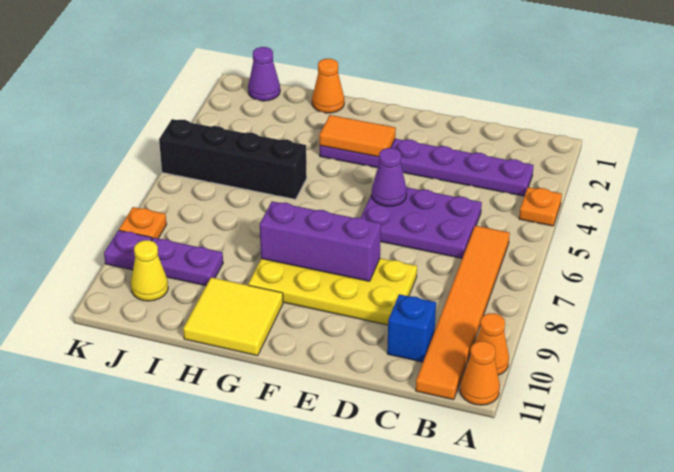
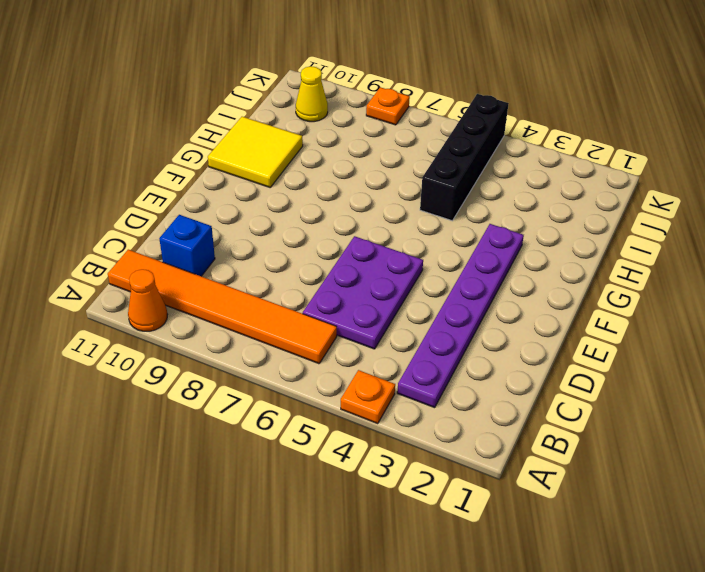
none -> orange cone A11 level 1
none -> yellow plate D8:G9 level 1
none -> orange cone H1 level 1

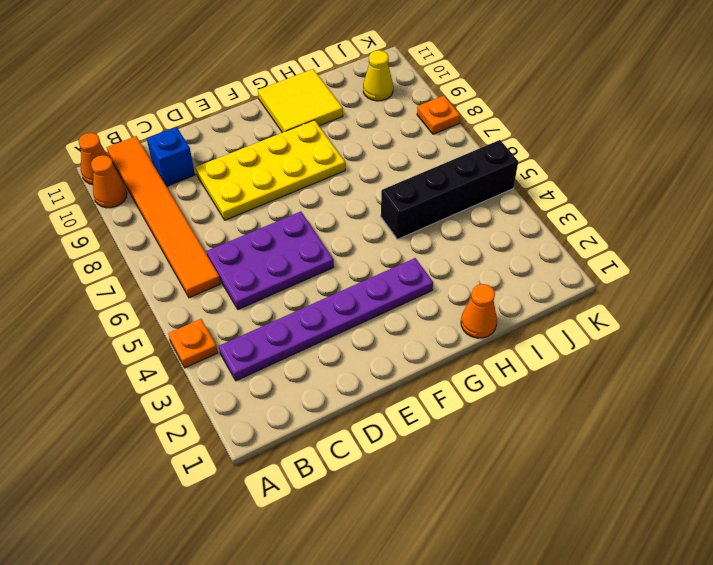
none -> purple plate I9:J9 level 1
none -> purple cone J1 level 1
none -> purple plate K9 level 1

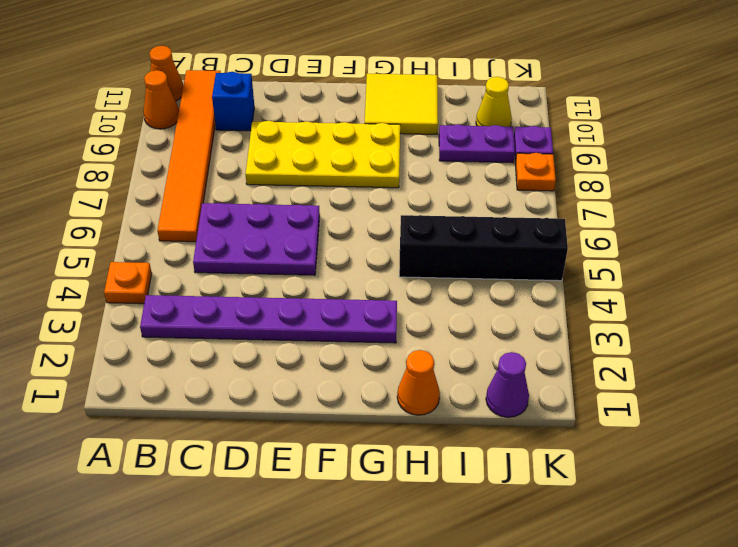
none -> purple cone E5 level 2
none -> purple brick E8:G8 level 2
none -> orange tile F3:G3 level 2

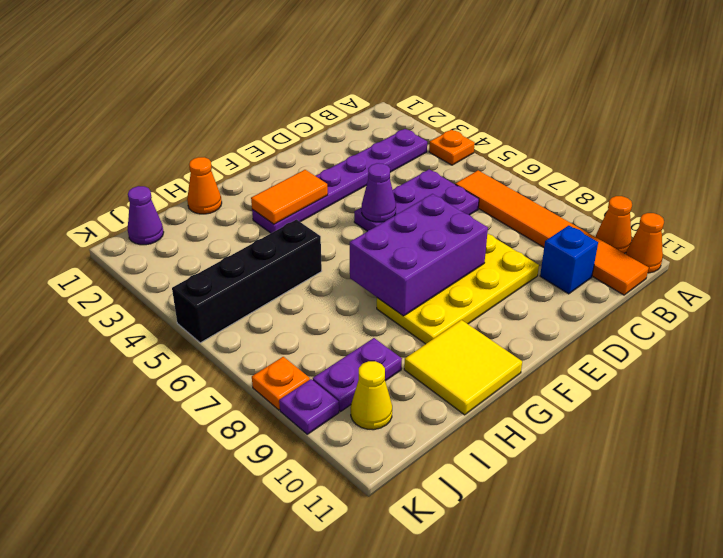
purple brick E7:G8 level 2 -> purple brick E8:G8 level 2

